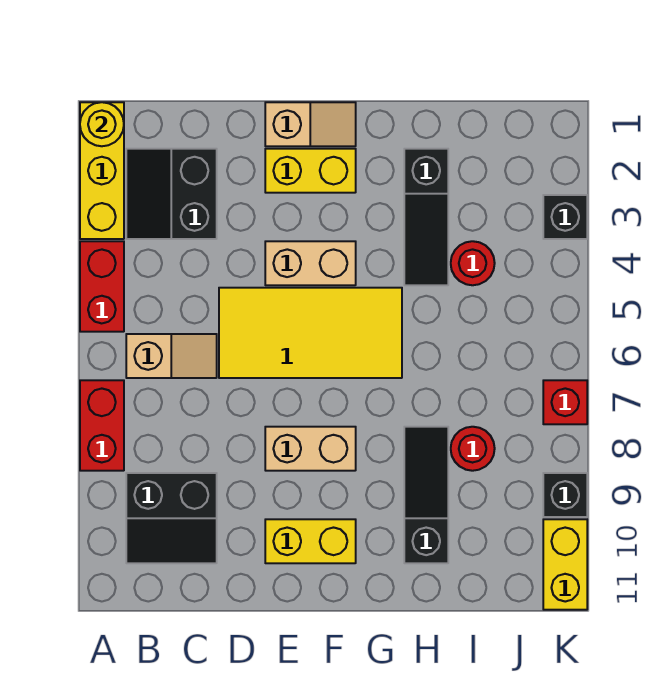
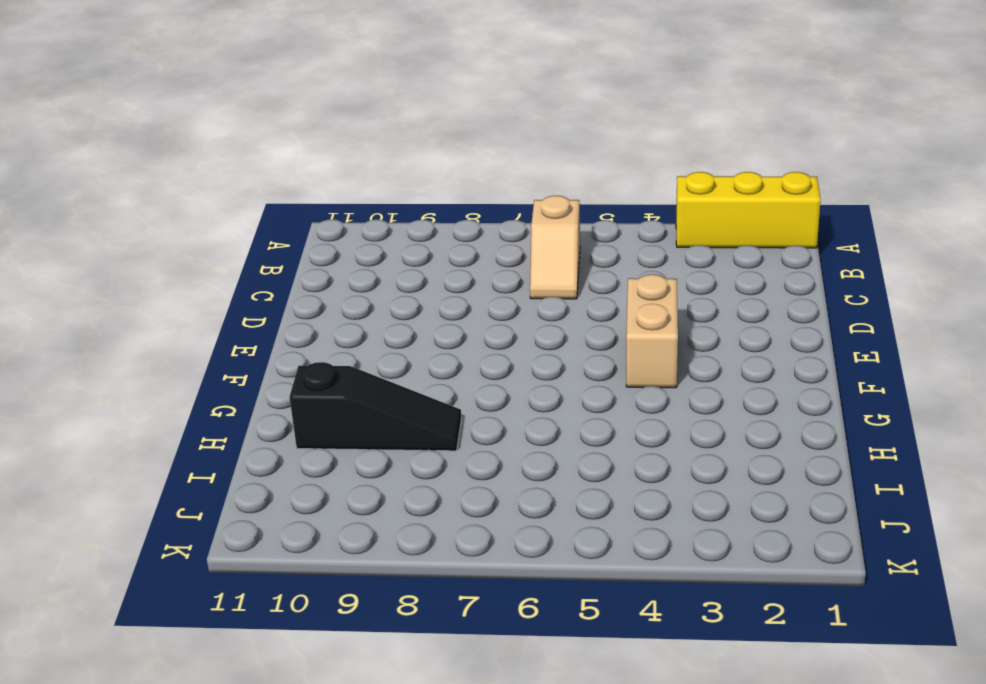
none -> red brick A4:A5 level 1
none -> red brick A7:A8 level 1
none -> black slope B2:C3 level 1 top C

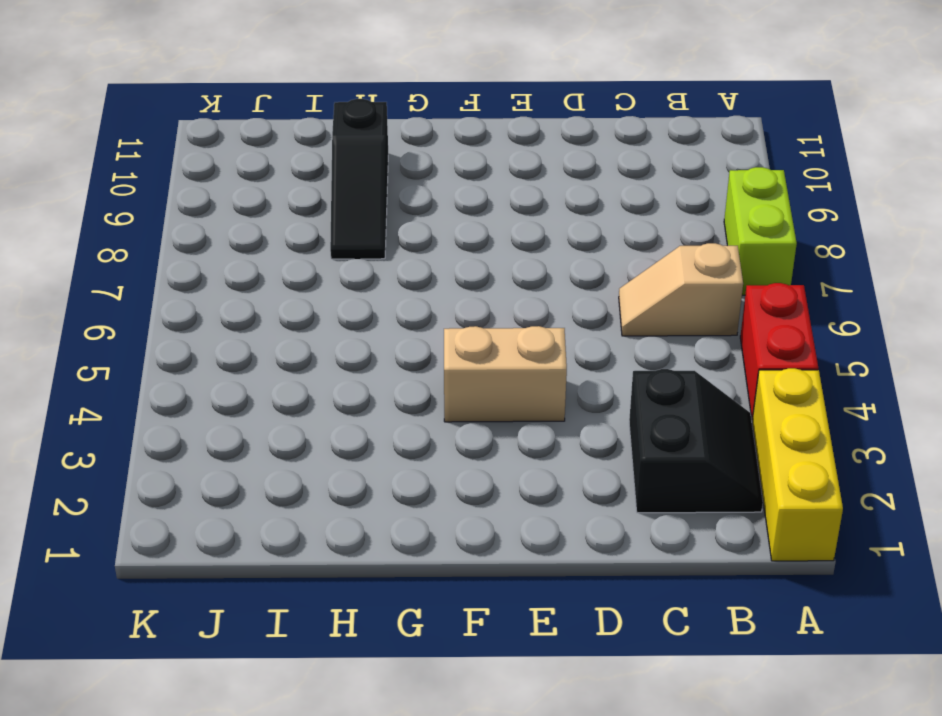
lime brick A7:A8 level 1 -> red brick A7:A8 level 1
none -> black slope B9:C10 level 1 top 9
none -> yellow tile D5:G6 level 1
none -> tan slope E1:F1 level 1 top E

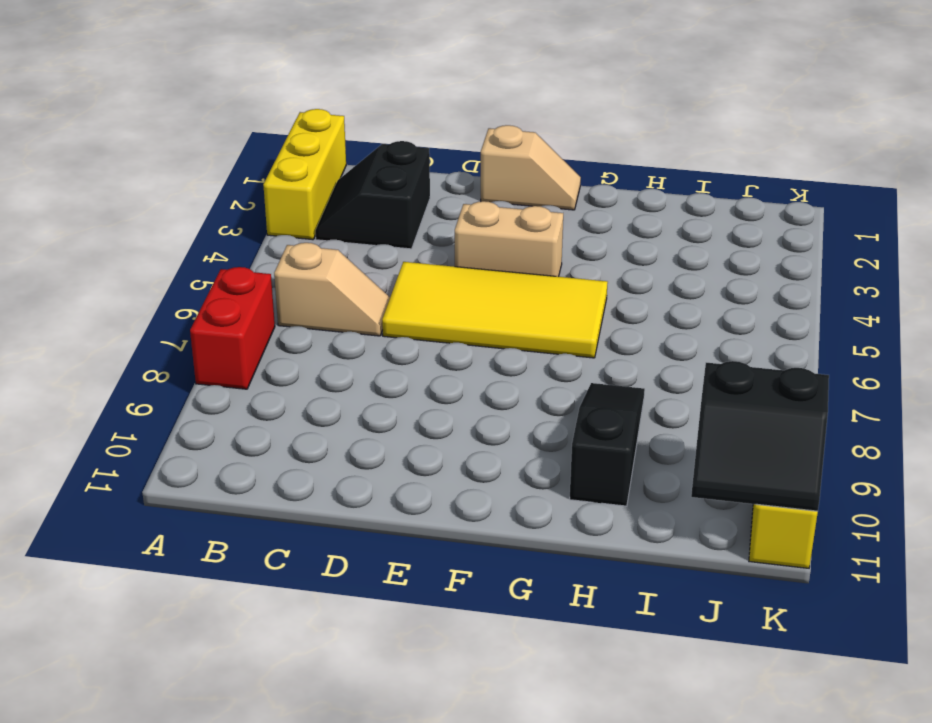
black slope J10:K11 level 2 top 10 -> black slope B9:C10 level 1 top 9
none -> red brick A4:A5 level 1
none -> yellow brick E2:F2 level 1
none -> tan brick E8:F8 level 1

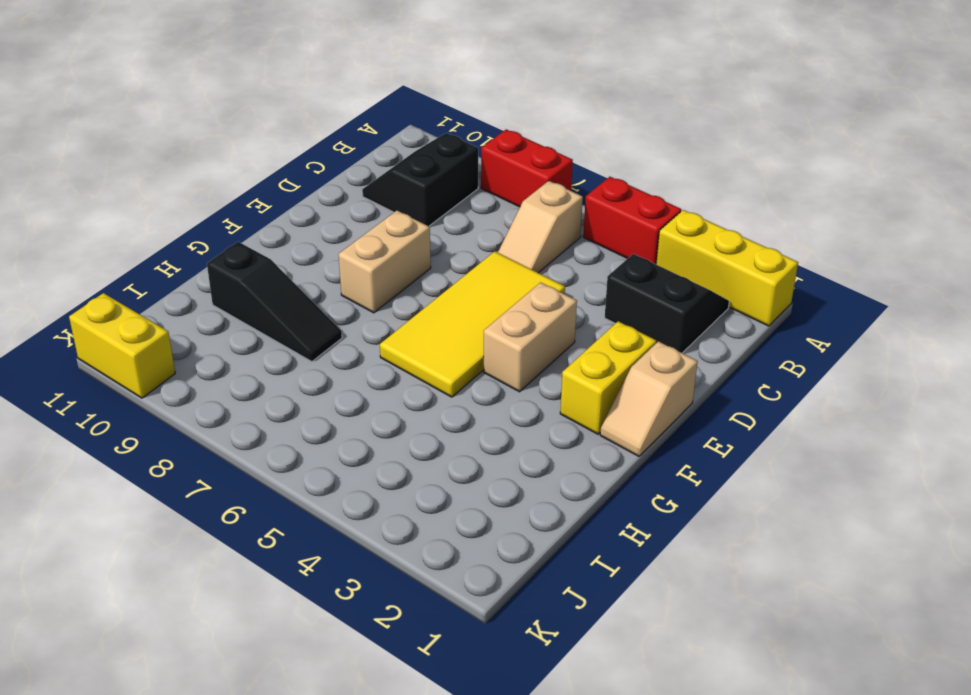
none -> yellow brick E10:F10 level 1
none -> black slope H2:H4 level 1 top 2
none -> red round brick I4 level 1

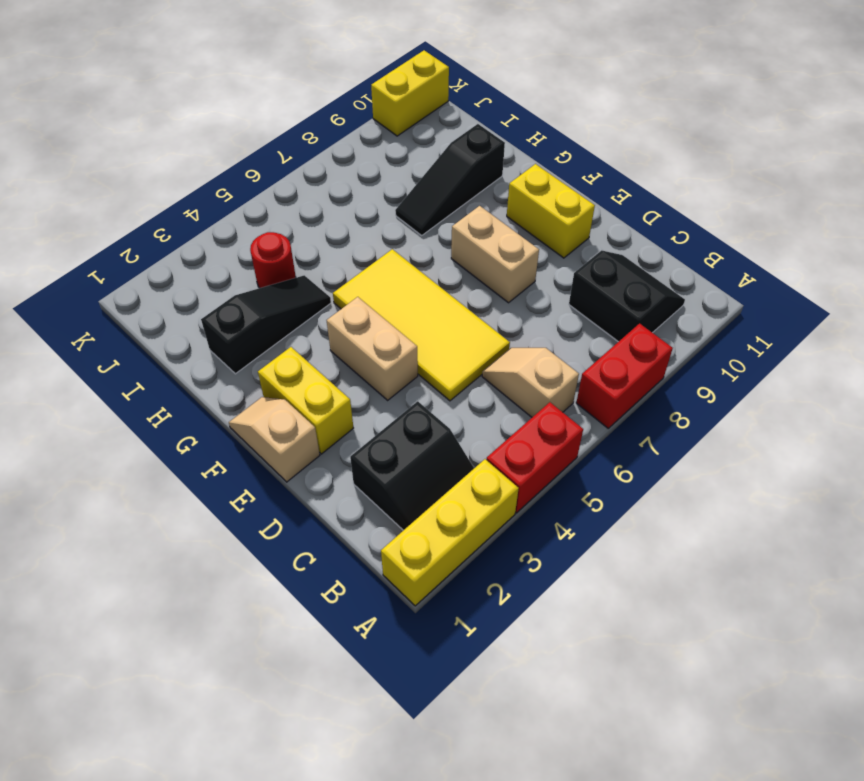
none -> red round brick I8 level 1
none -> black brick K3 level 1
none -> red brick K7 level 1

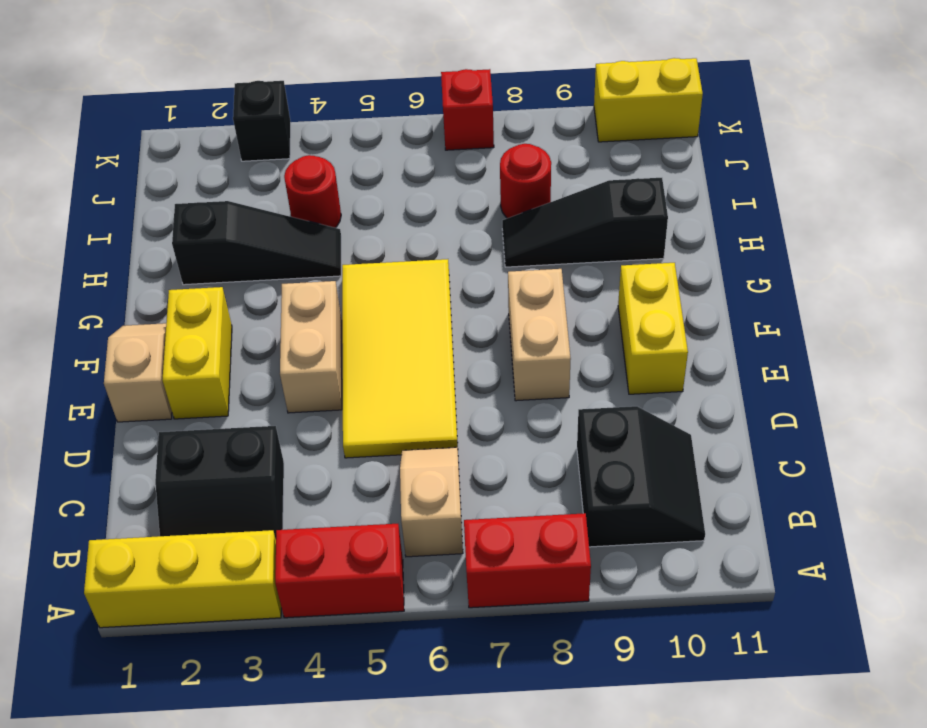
none -> black brick K9 level 1
none -> yellow round brick A1 level 2

